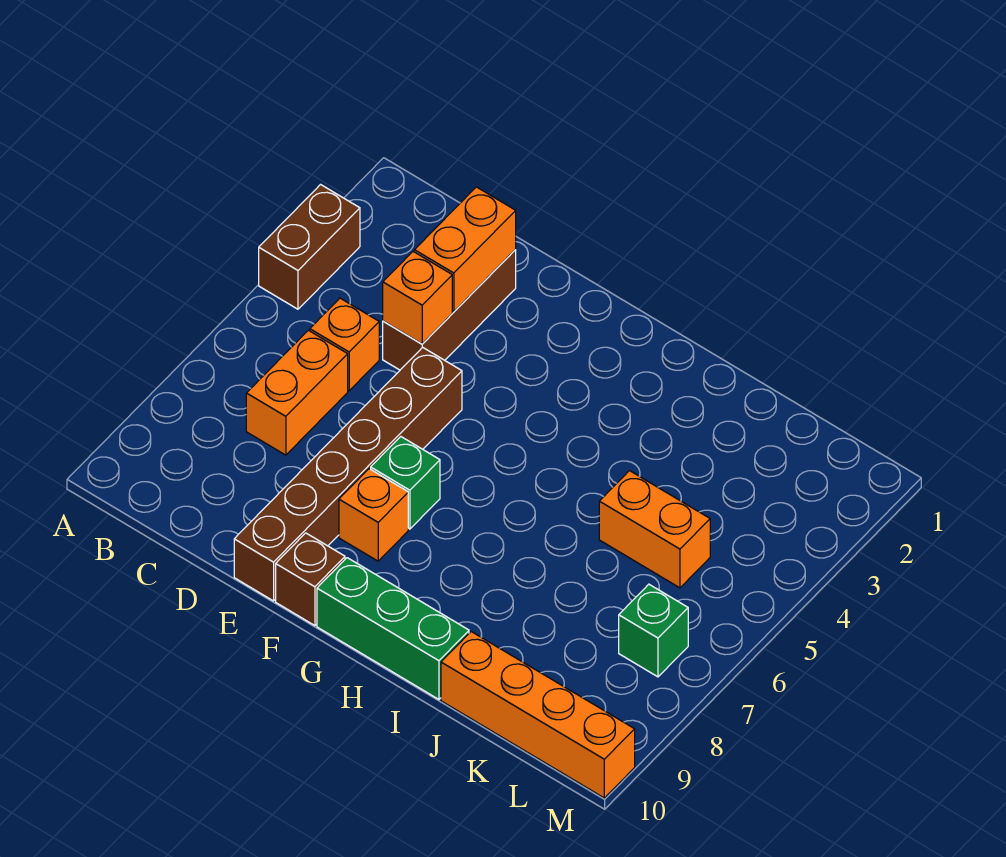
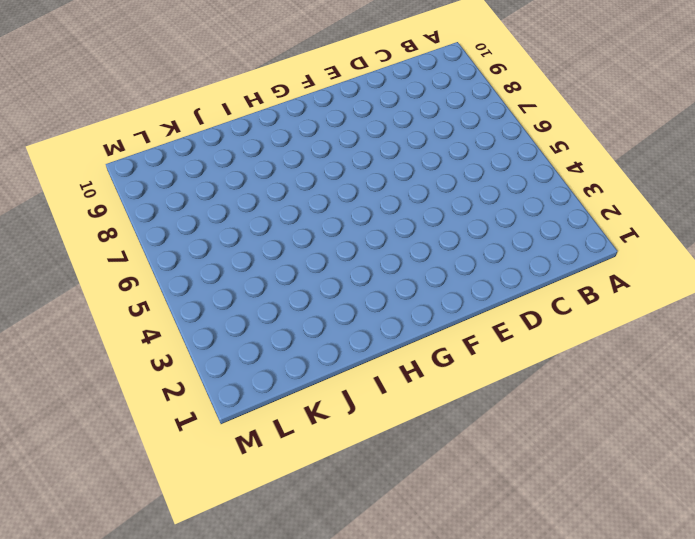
none -> brown brick A3:A4 level 1
none -> orange brick C5 level 1
none -> orange brick C6:C7 level 1

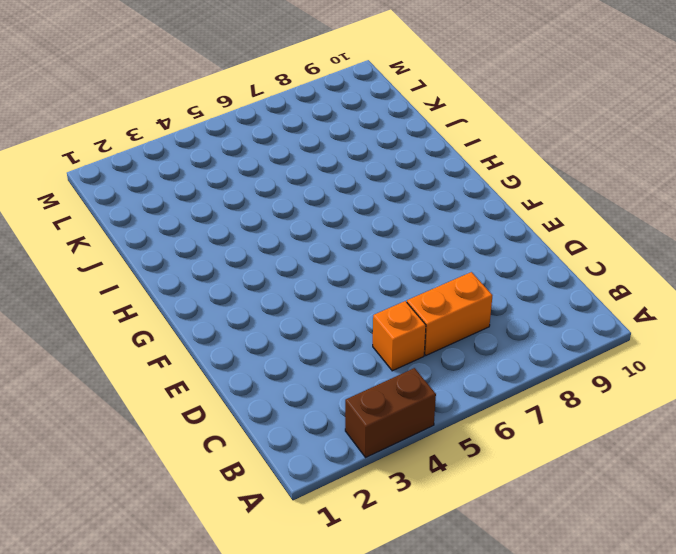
none -> brown brick D2:D4 level 1
none -> brown brick E5:E10 level 1
none -> green brick F7 level 1

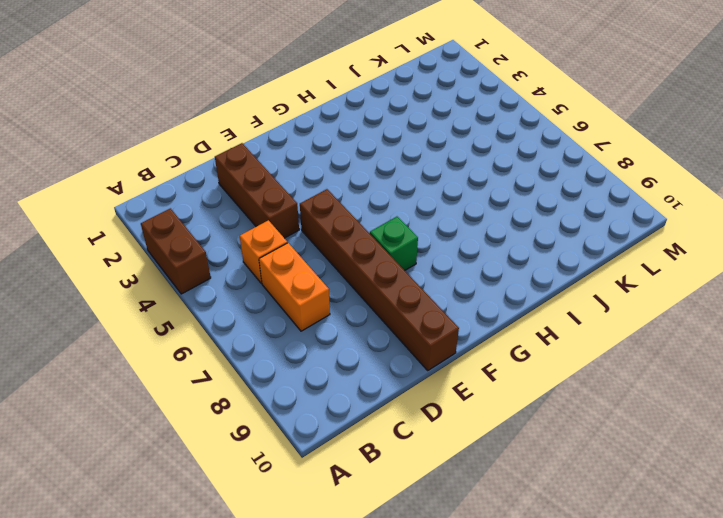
none -> orange brick F8 level 1
none -> brown brick F10 level 1
none -> green brick G10:I10 level 1

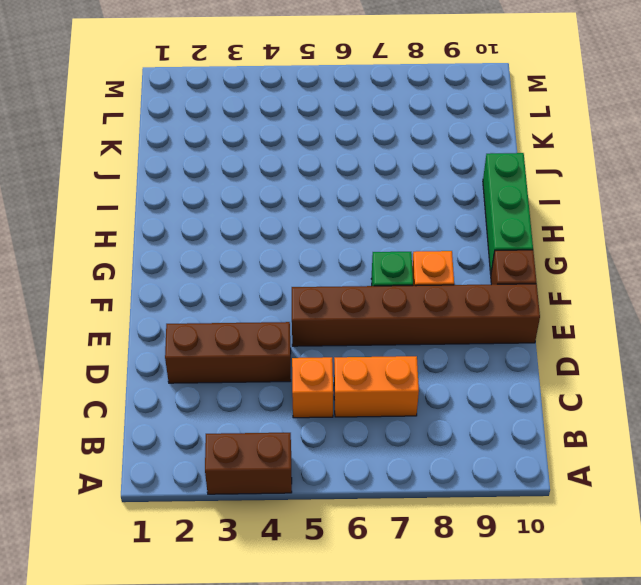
none -> orange brick J5:K5 level 1
none -> orange brick J10:M10 level 1
none -> green brick L7 level 1

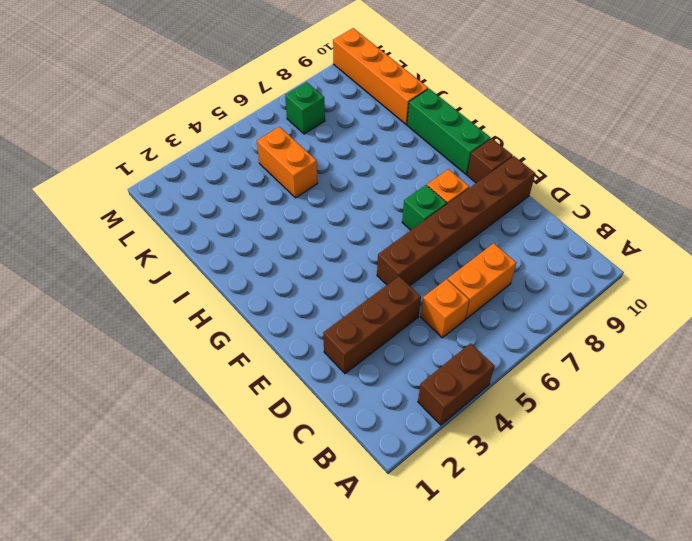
none -> orange brick D2:D3 level 2
none -> orange brick D4 level 2

